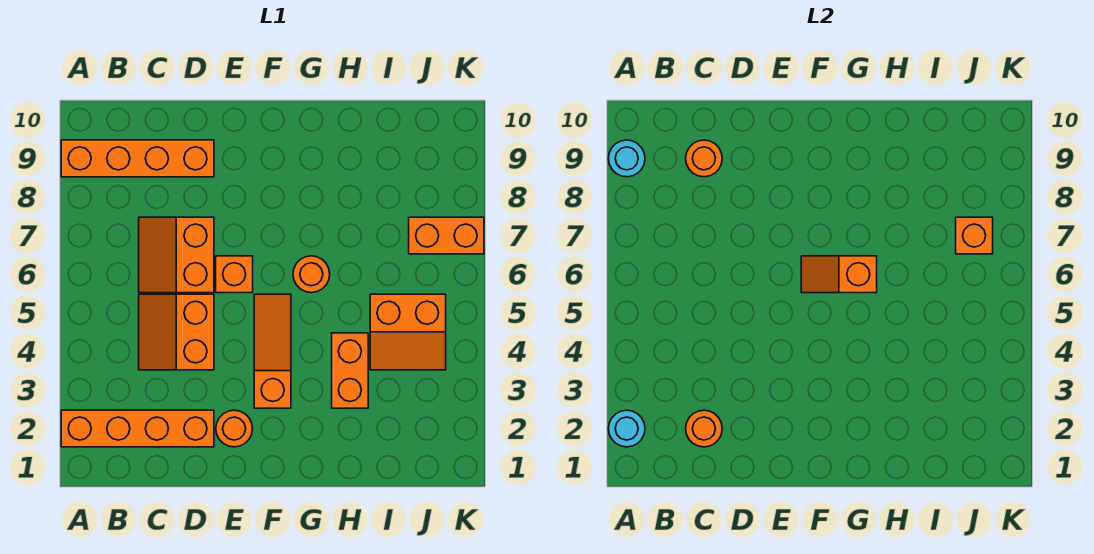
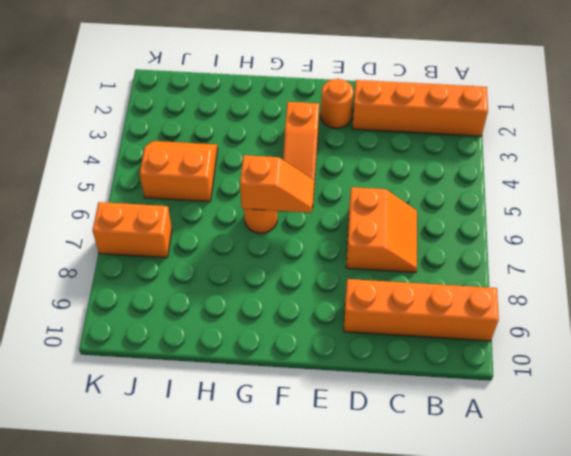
none -> orange slope C4:D5 level 1 top D
none -> orange brick E6 level 1
none -> orange brick H3:H4 level 1

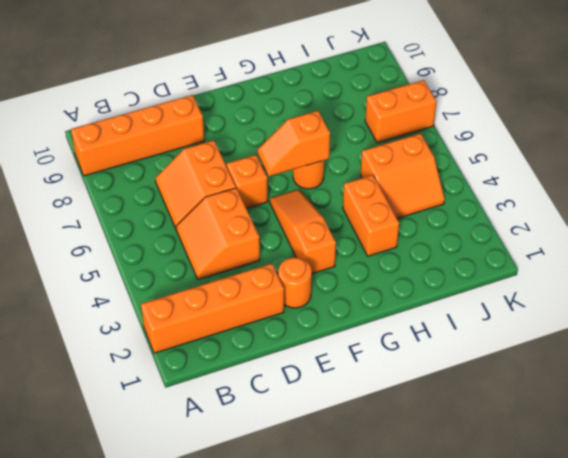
none -> cyan round brick A2 level 2
none -> cyan round brick A9 level 2
none -> orange round brick C2 level 2

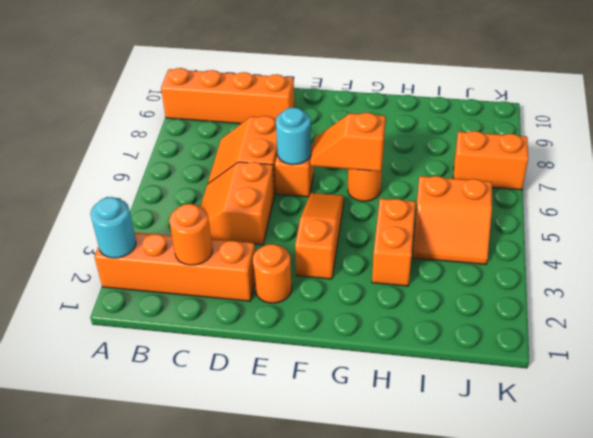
cyan round brick E6 level 2 -> cyan round brick A9 level 2
none -> orange round brick C9 level 2
none -> orange brick J7 level 2

